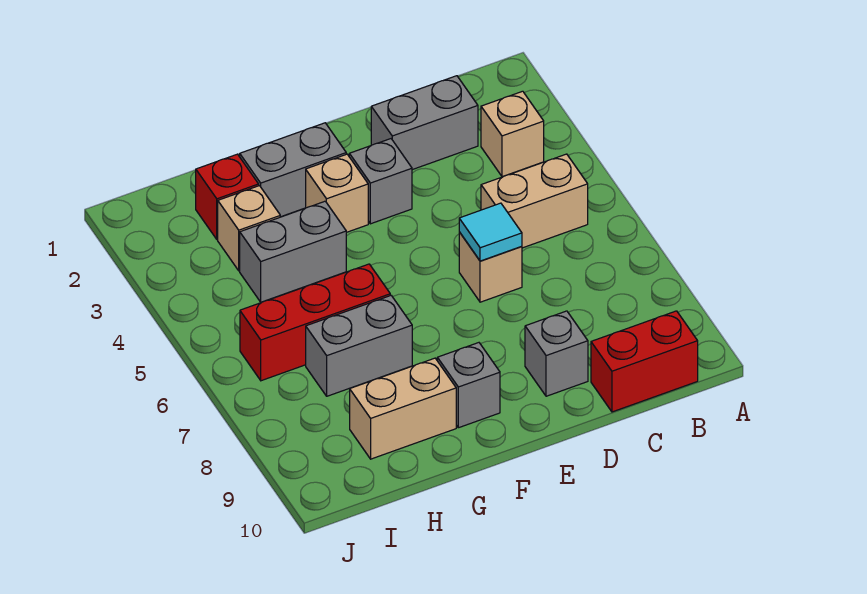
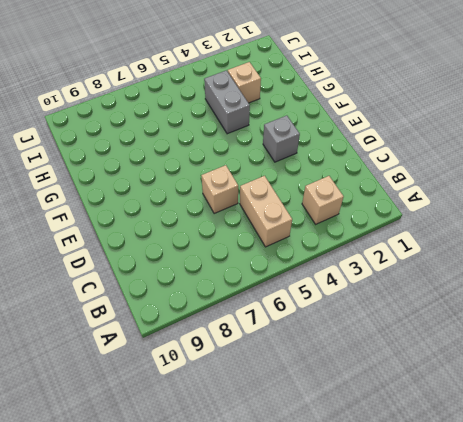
none -> red brick B10:C10 level 1
none -> grey brick C2:D2 level 1
none -> grey brick D9 level 1

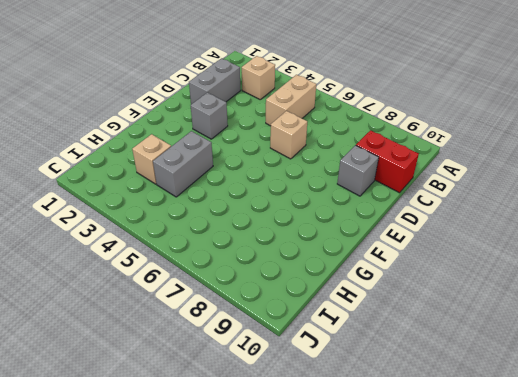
red brick C9:C10 level 1 -> red brick B10:C10 level 1
none -> grey brick F2:G2 level 1
none -> tan brick F3 level 1
none -> grey brick F9 level 1

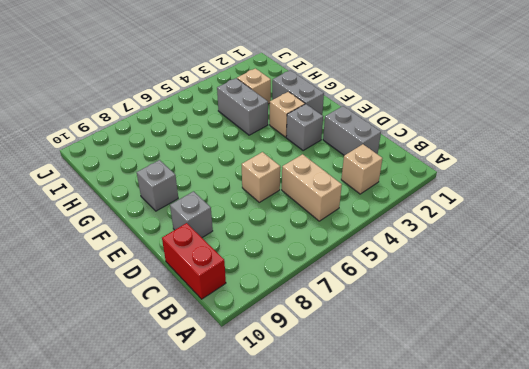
none -> red brick G6:I6 level 1
none -> grey brick G7:H7 level 1
none -> tan brick G9:H9 level 1

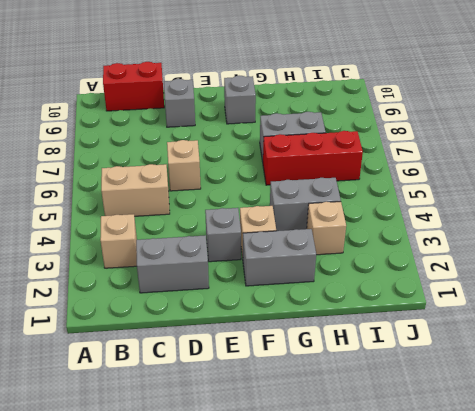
none -> tan brick G9:H9 level 1
none -> red brick H2 level 1
none -> cyan tile D6 level 2

